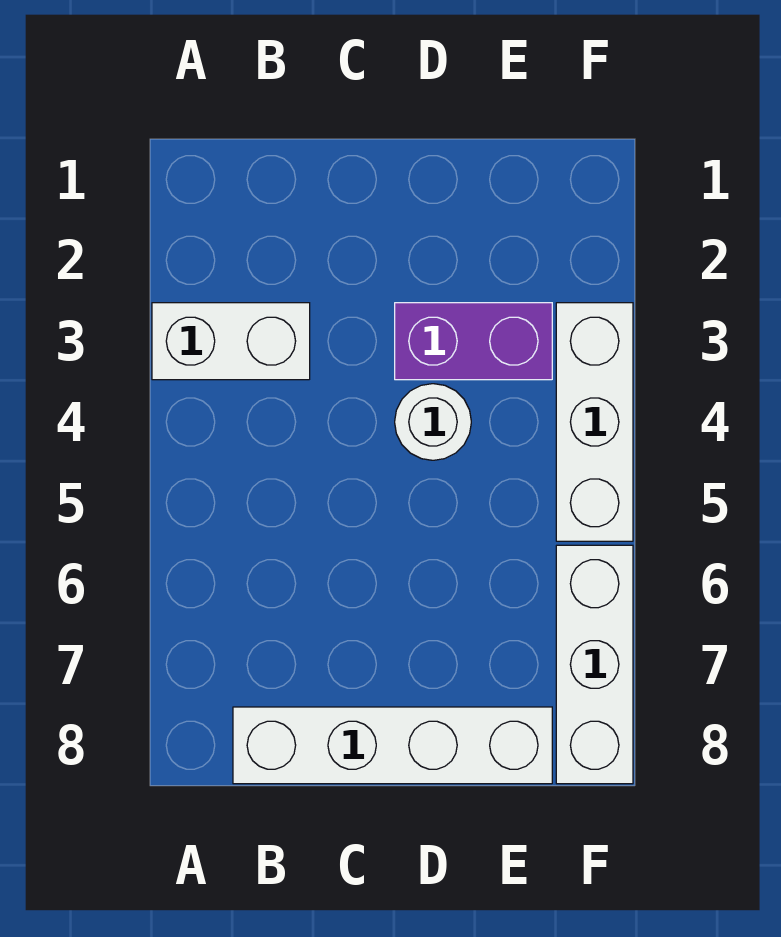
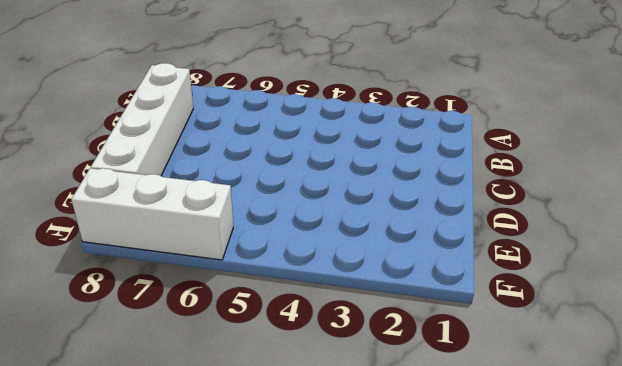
none -> white brick A3:B3 level 1
none -> purple brick D3:E3 level 1

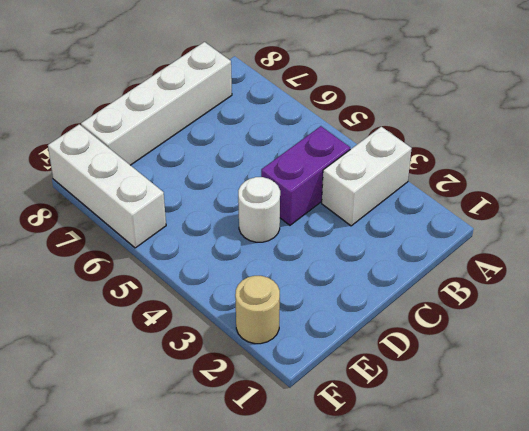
purple brick B4:C4 level 1 -> purple brick D3:E3 level 1
tan round brick F2 level 1 -> none
none -> white brick F3:F5 level 1

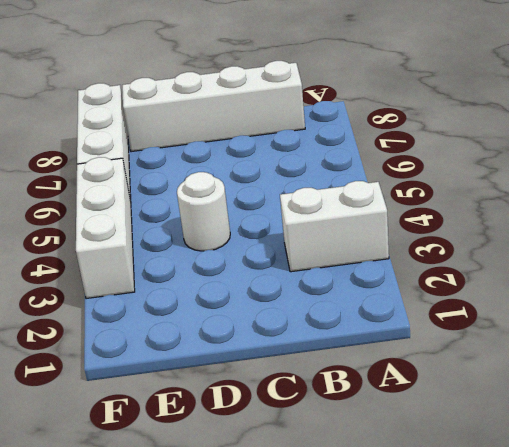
none -> purple brick D3:E3 level 1

